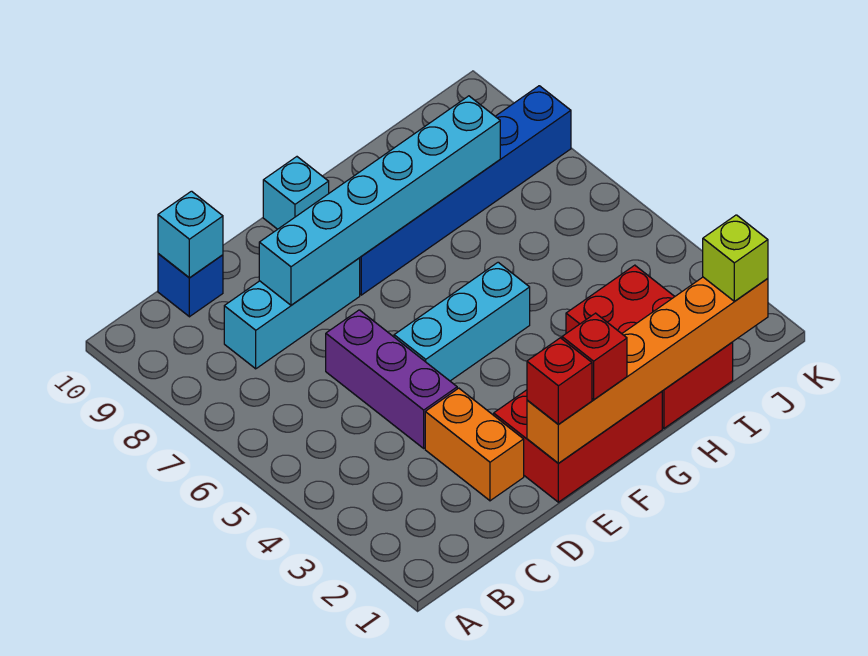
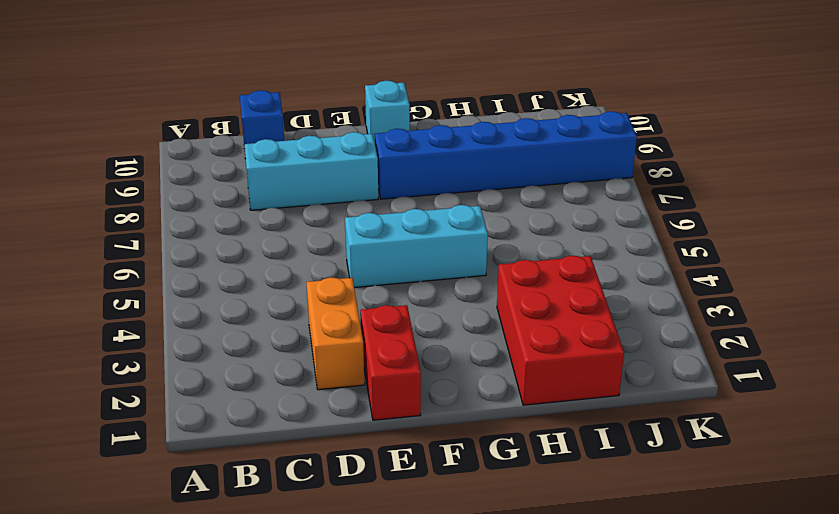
red brick E1:E2 level 1 -> red brick E1:G2 level 1
none -> purple brick D4:D6 level 1
none -> cyan brick C10 level 2
none -> cyan brick D8:I8 level 2

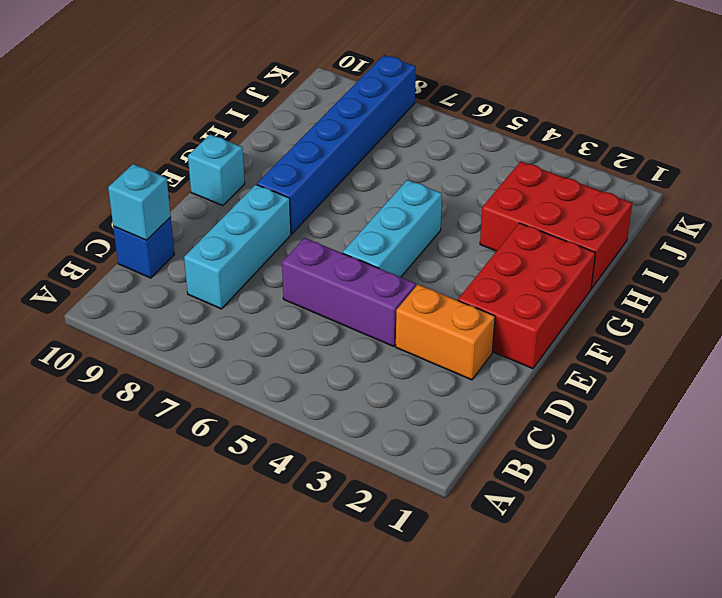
none -> cyan brick D8:I8 level 2
none -> orange brick E1:J1 level 2
none -> red brick E1 level 3

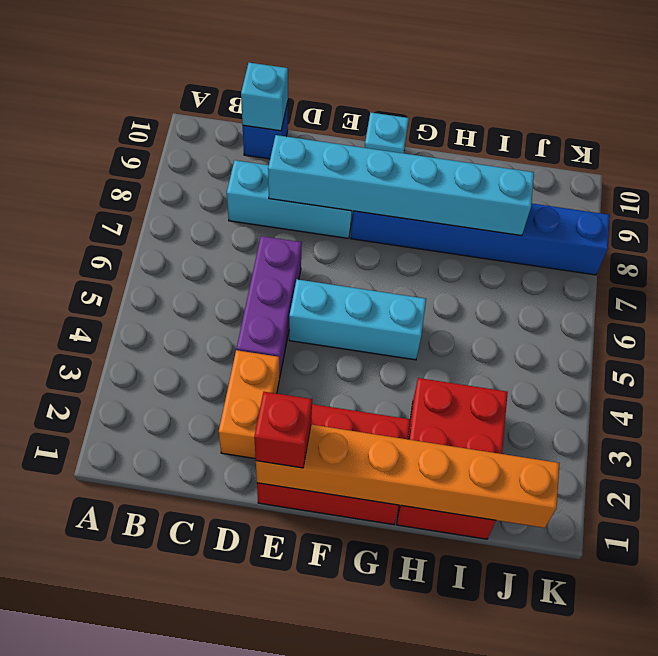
none -> red brick F1 level 3
none -> lime brick J1 level 3

